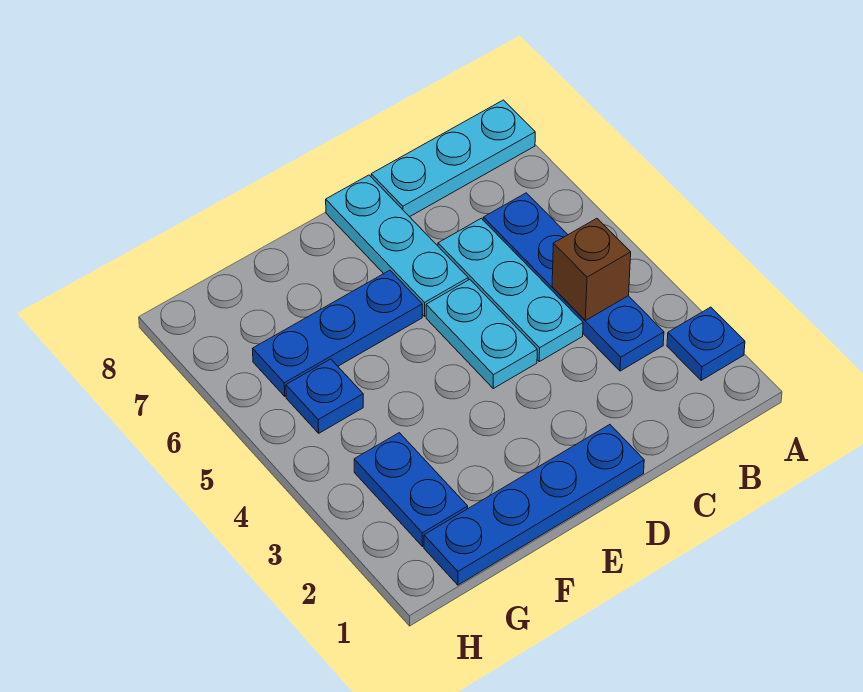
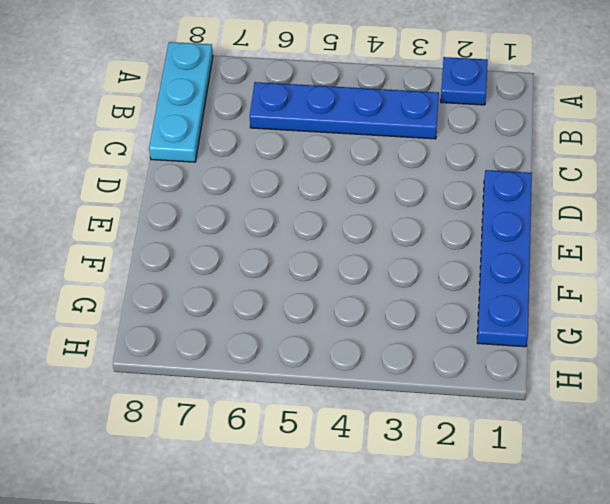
none -> cyan plate C4:C6 level 1
none -> cyan plate D4:D5 level 1

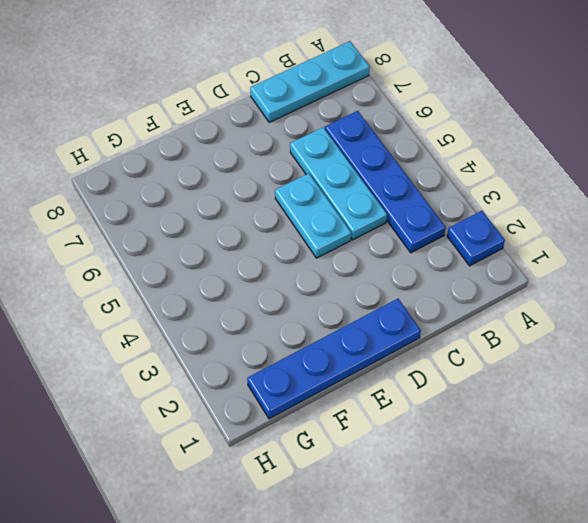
none -> cyan plate D6:D8 level 1
none -> blue plate E6:G6 level 1

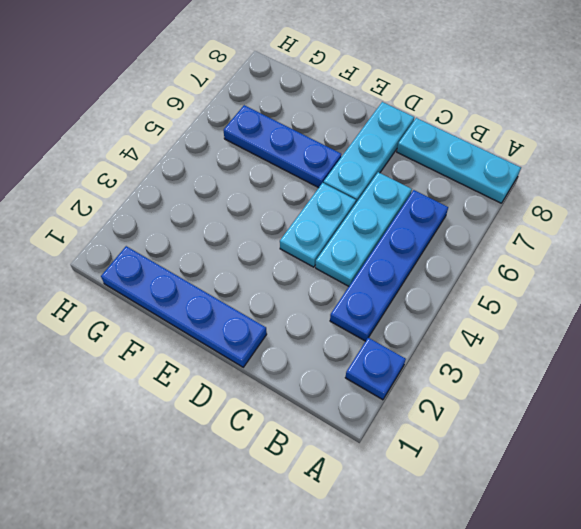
none -> blue plate G2:G3 level 1
none -> blue plate G5 level 1

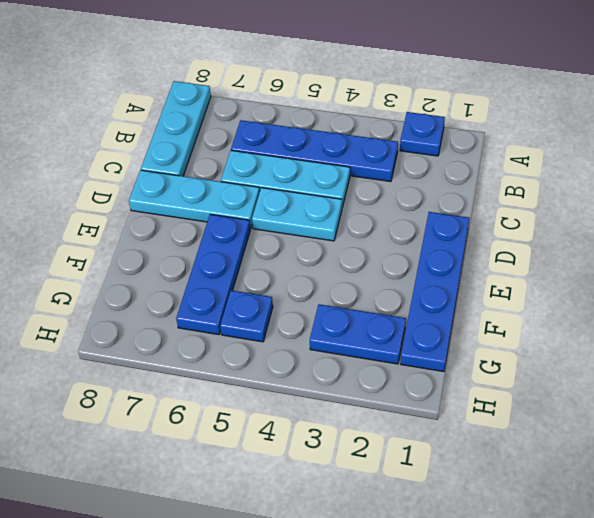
none -> brown brick B4 level 2

